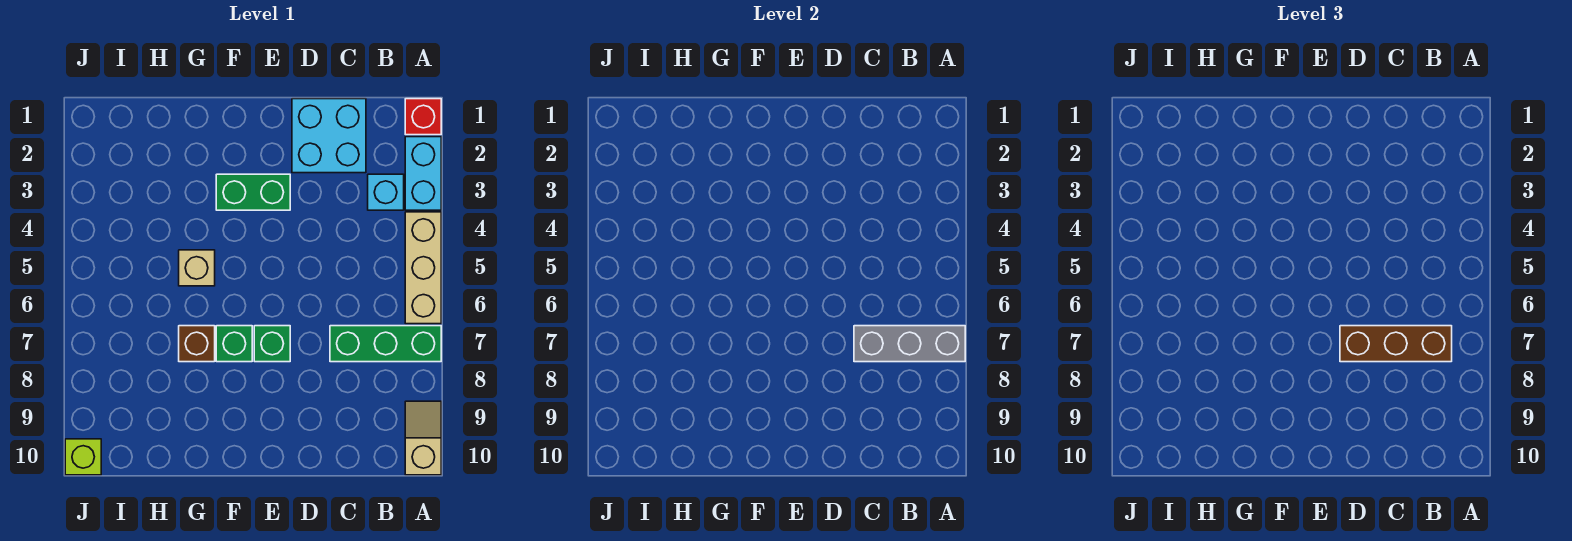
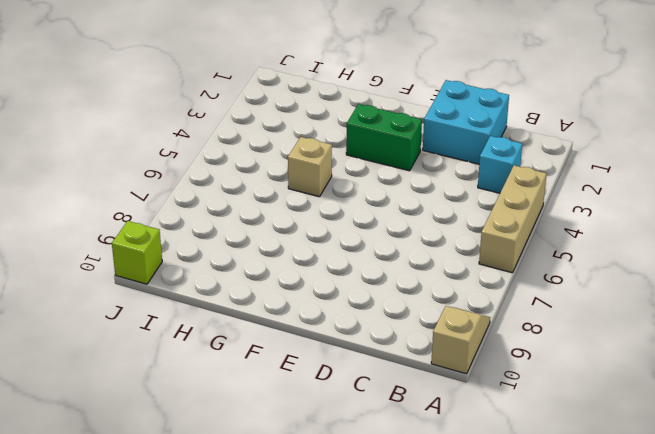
none -> red brick A1 level 1
none -> cyan brick A2:A3 level 1
none -> green brick A7:C7 level 1

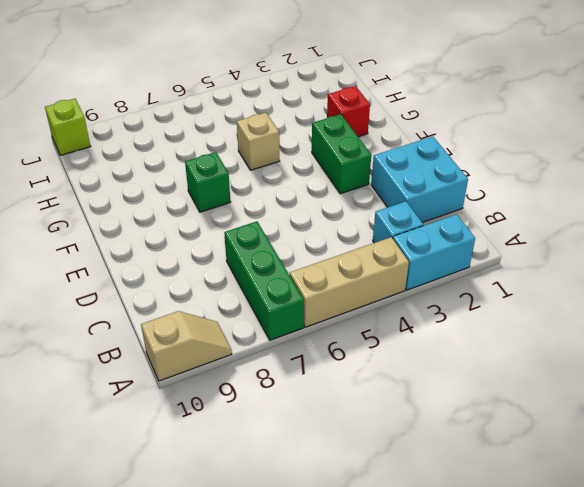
red brick G2 level 1 -> red brick A1 level 1
none -> green brick E7 level 1
none -> brown brick G7 level 1
none -> grey brick A7:C7 level 2

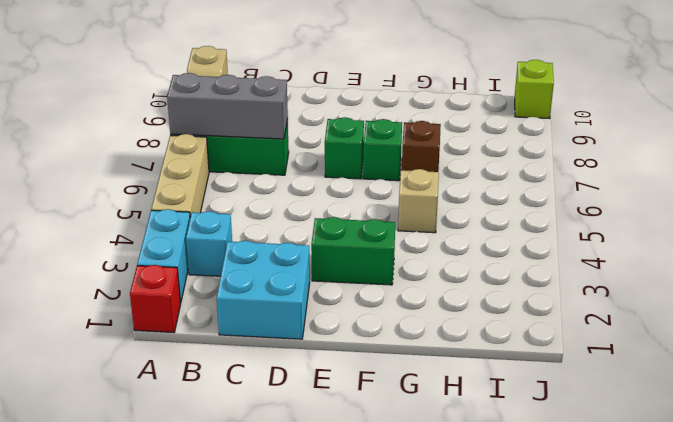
none -> brown brick B7:D7 level 3

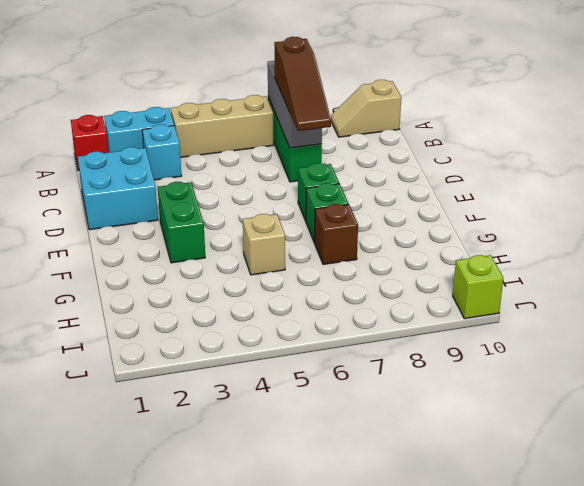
brown slope B7:D7 level 3 top B -> brown brick B7:D7 level 3

